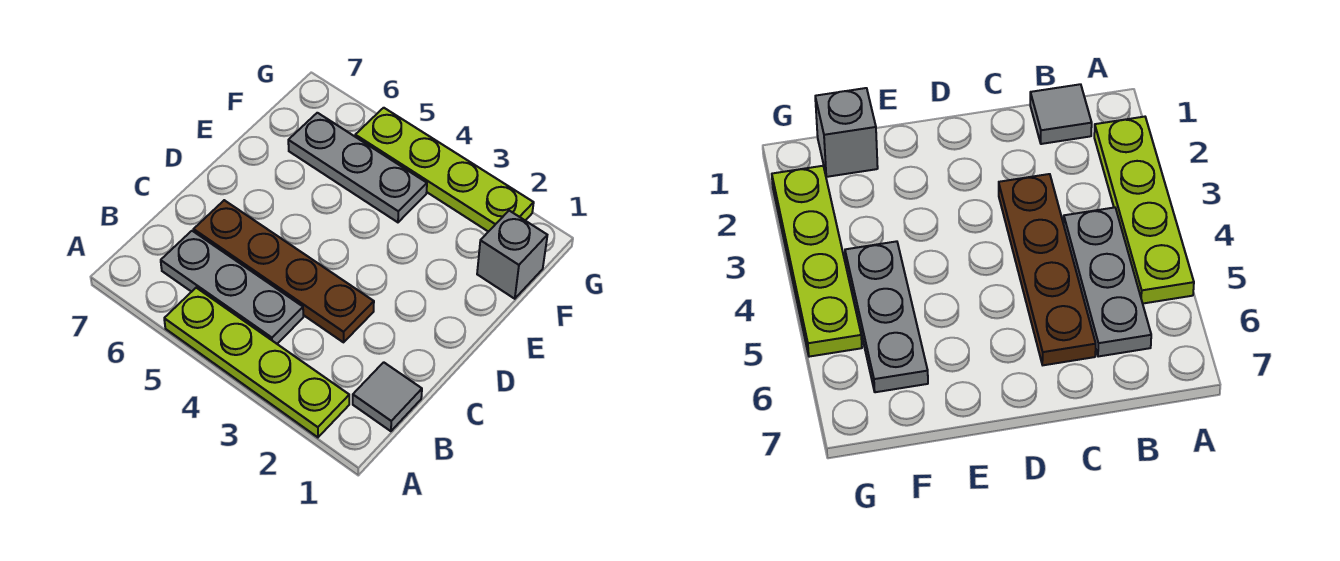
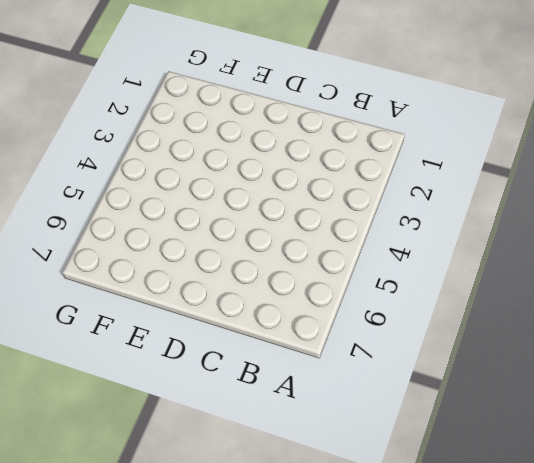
none -> lime plate A2:A5 level 1
none -> grey tile B1 level 1

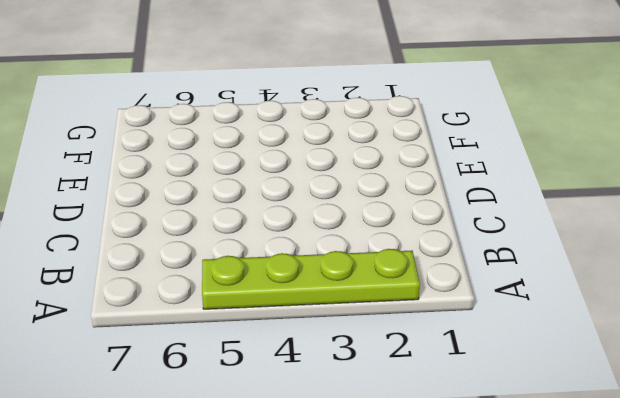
none -> grey tile B1 level 1
none -> grey plate B4:B6 level 1

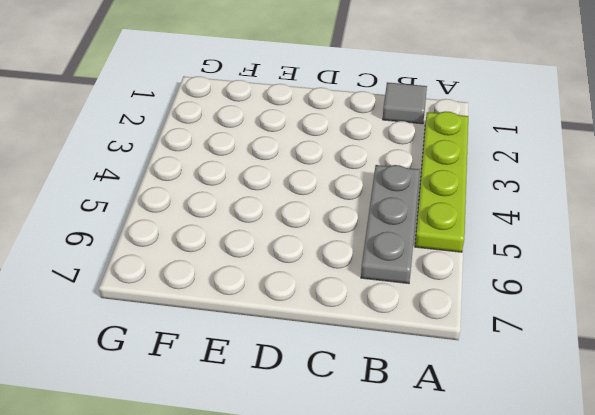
none -> brown plate C3:C6 level 1
none -> grey brick F1 level 1

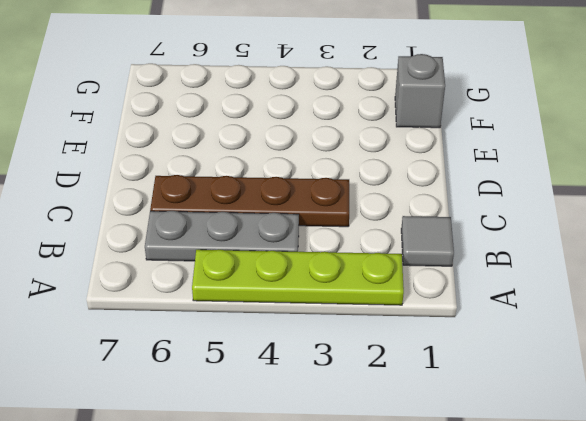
none -> grey plate F4:F6 level 1
none -> lime plate G2:G5 level 1

